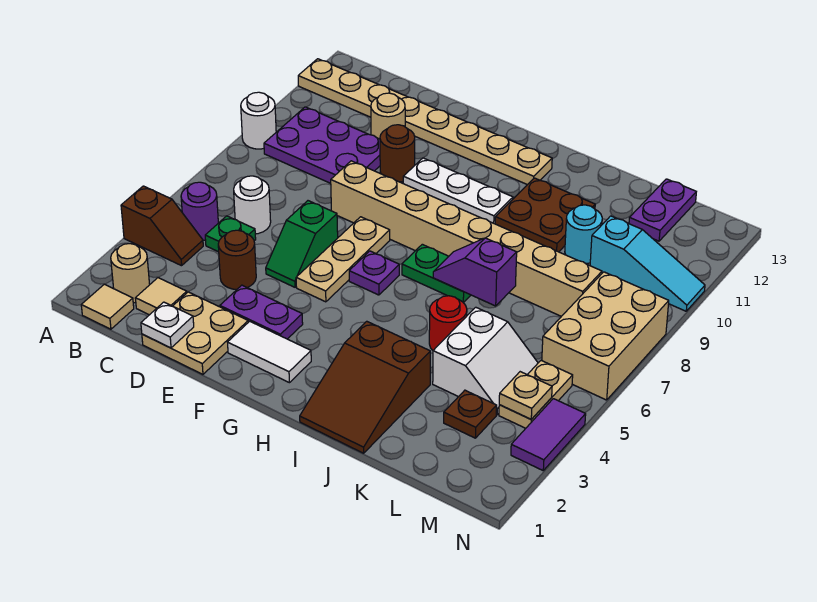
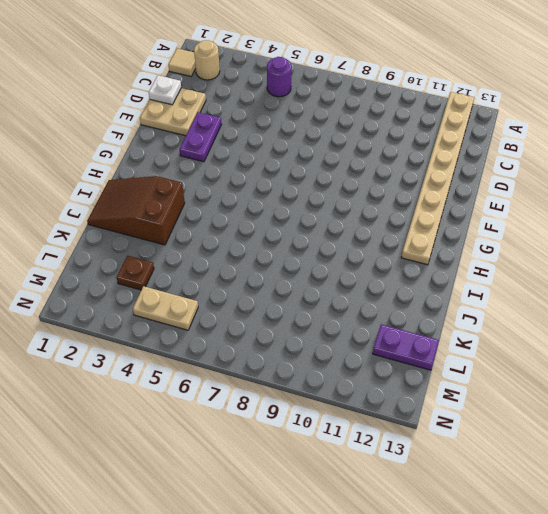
none -> brown slope A4:B4 level 1 top A
none -> white round brick A9 level 1
none -> purple plate B9:D10 level 1
none -> tan tile C2 level 1

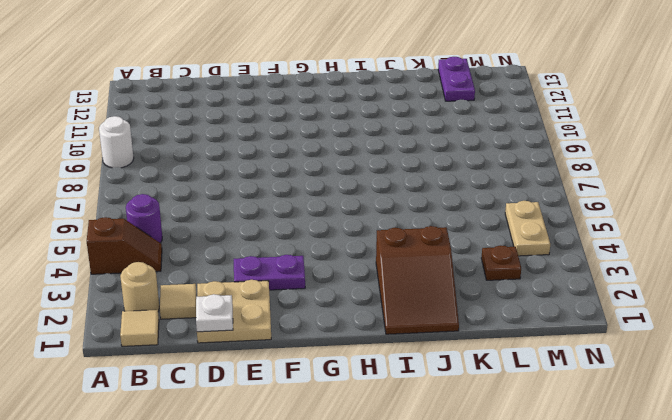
none -> tan plate A12:H12 level 1
none -> purple plate B9:D10 level 1
none -> green plate C5 level 1
none -> white round brick C6 level 1

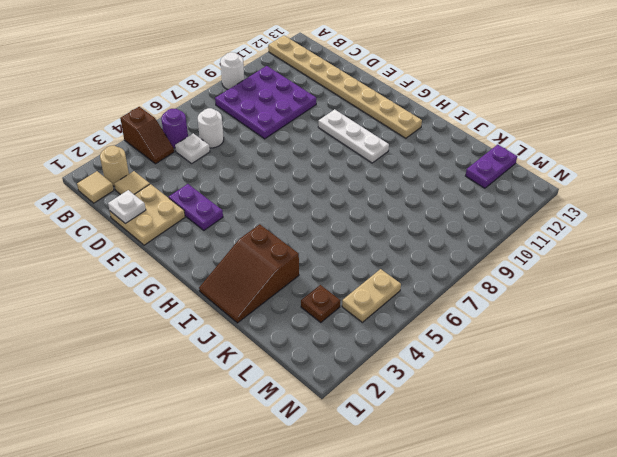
purple plate B8:D10 level 1 -> purple plate B9:D10 level 1
white plate C5 level 1 -> green plate C5 level 1
none -> brown round brick D4 level 1
none -> tan round brick D11 level 1
none -> green slope E5:E6 level 1 top 6
none -> tan brick E8:L8 level 1

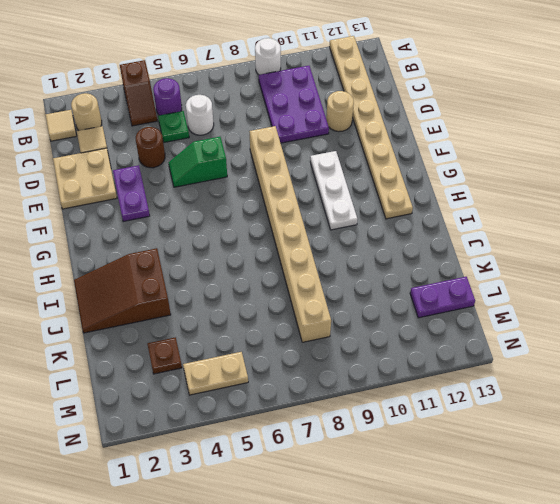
none -> brown round brick E10 level 1
none -> white tile F2:G2 level 1
none -> tan plate F5:F7 level 1
none -> purple plate G6 level 1

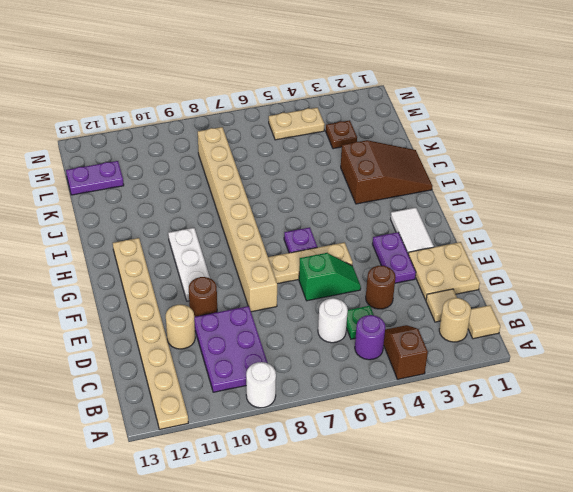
none -> green plate H7:I7 level 1
none -> brown plate I10:J11 level 1
none -> red round brick J5 level 1
none -> white slope K4:L5 level 1 top K

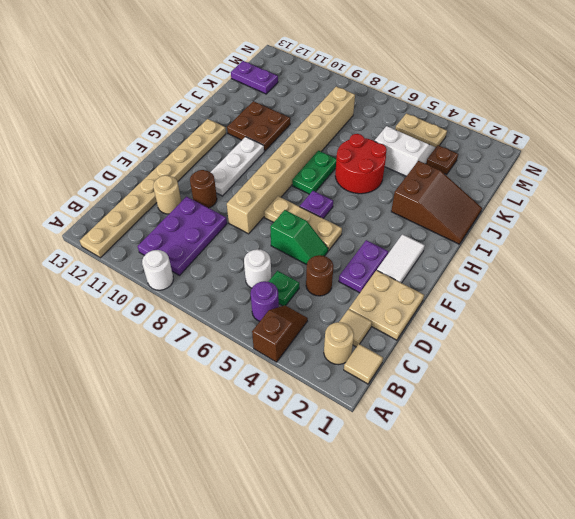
red round brick I5:J6 level 1 -> red round brick J5 level 1
none -> cyan round brick K10 level 1
none -> cyan slope L10:N10 level 1 top L
none -> tan brick M6:N8 level 1
none -> purple tile N3:N4 level 1

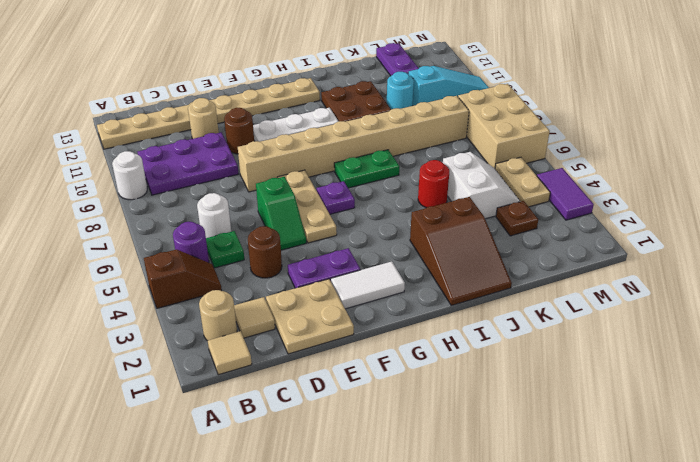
none -> white plate D1 level 2
none -> purple slope I7:J7 level 2 top J
none -> tan plate M4 level 2

